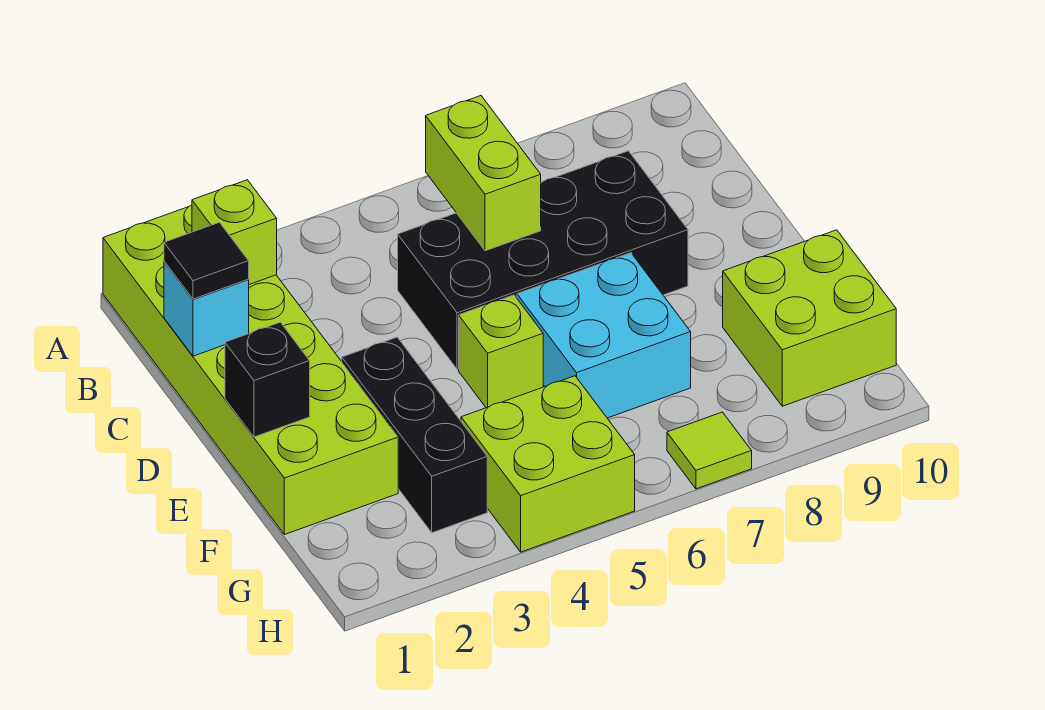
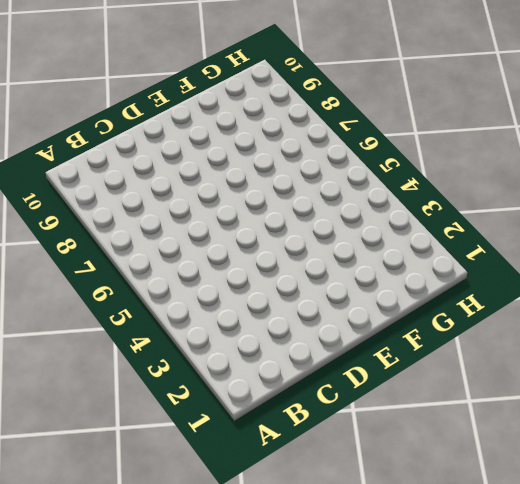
none -> lime brick A1:F2 level 1
none -> black brick C5:D8 level 1
none -> black brick E3:G3 level 1

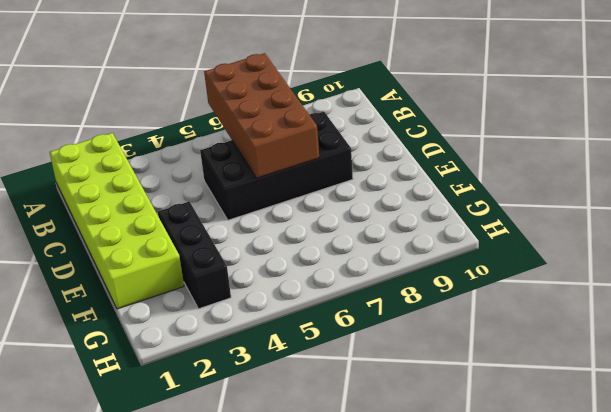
brown brick A6:D7 level 2 -> lime brick B6:C6 level 2
none -> lime brick E5 level 1
none -> cyan brick E6:F7 level 1
none -> lime brick F9:G10 level 1

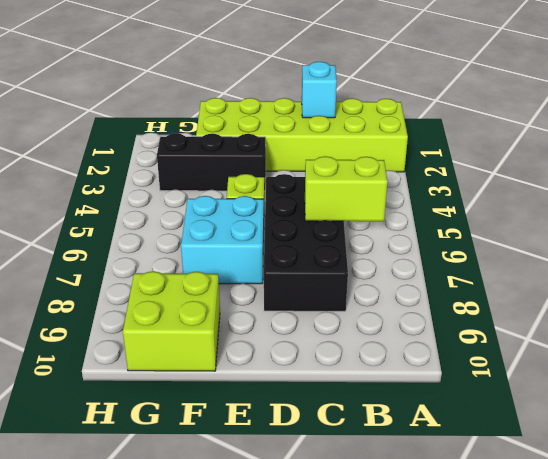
none -> lime brick G4:H5 level 1
none -> lime tile H7 level 1
none -> lime brick B2 level 2

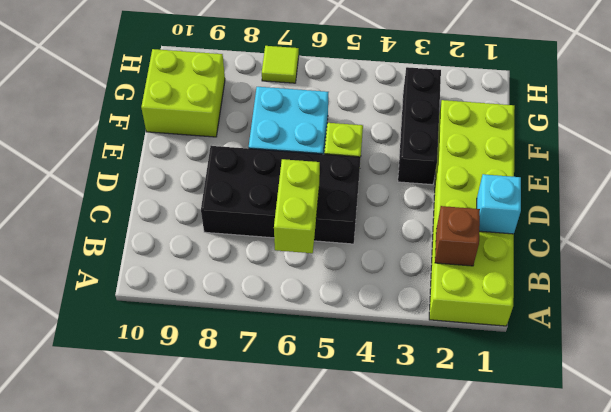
brown brick B2 level 2 -> lime brick B2 level 2
none -> lime brick G4:H5 level 1
none -> black brick E1 level 2
none -> black tile C1 level 3

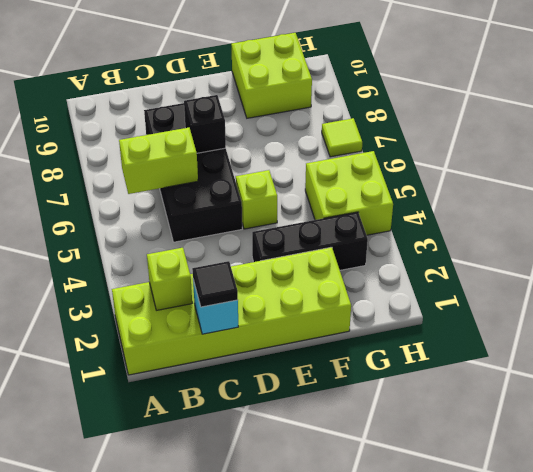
black brick D7 level 2 -> black brick E1 level 2
none -> cyan brick E6:F7 level 1

